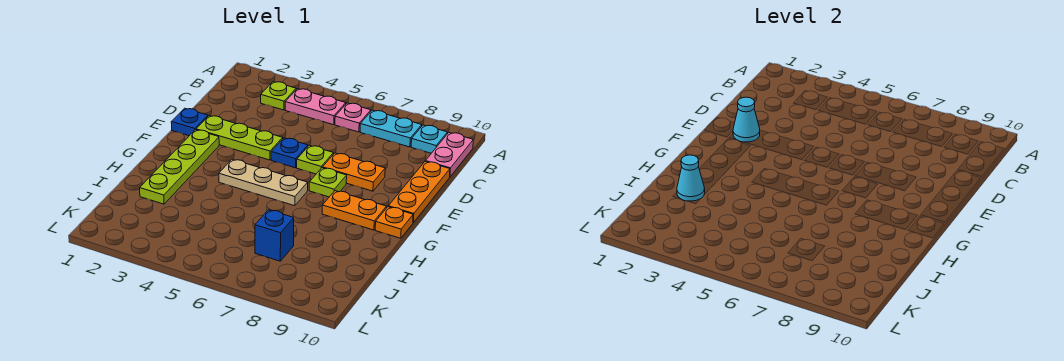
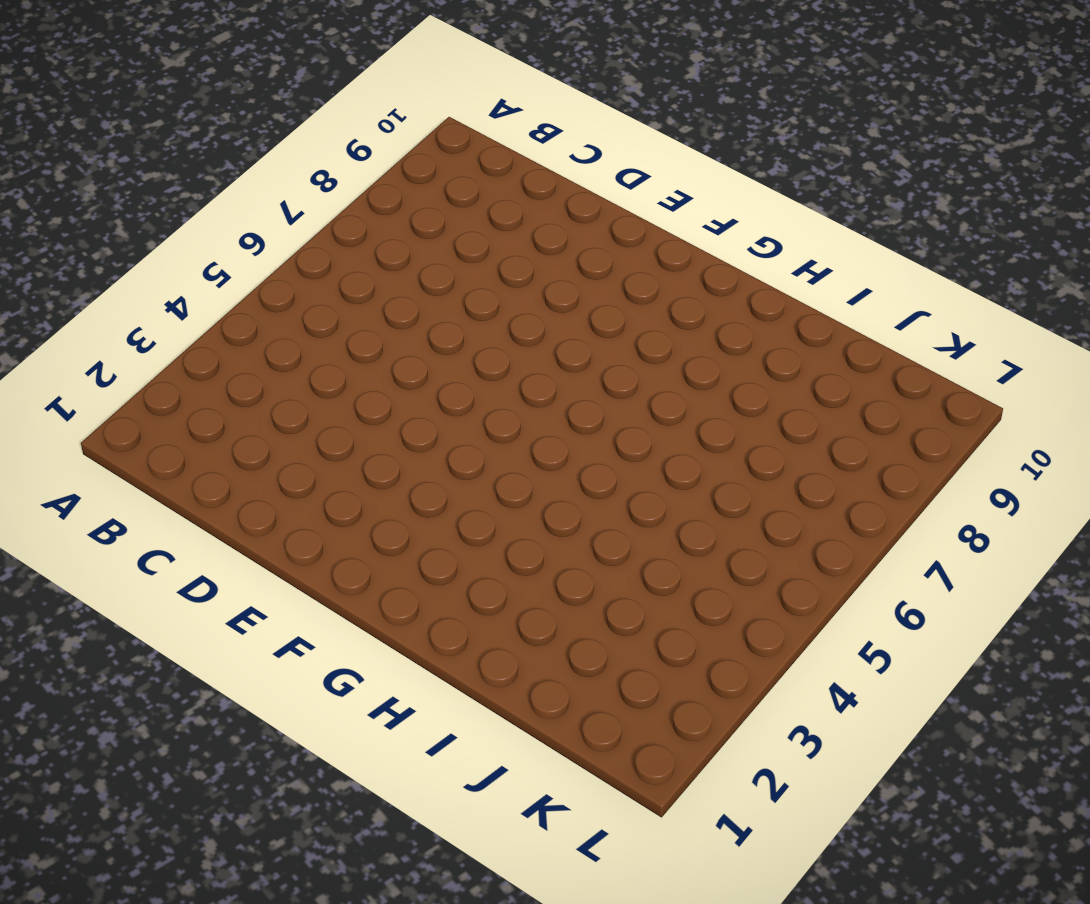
none -> lime plate B3 level 1
none -> pink plate B4:B5 level 1
none -> pink plate B6 level 1

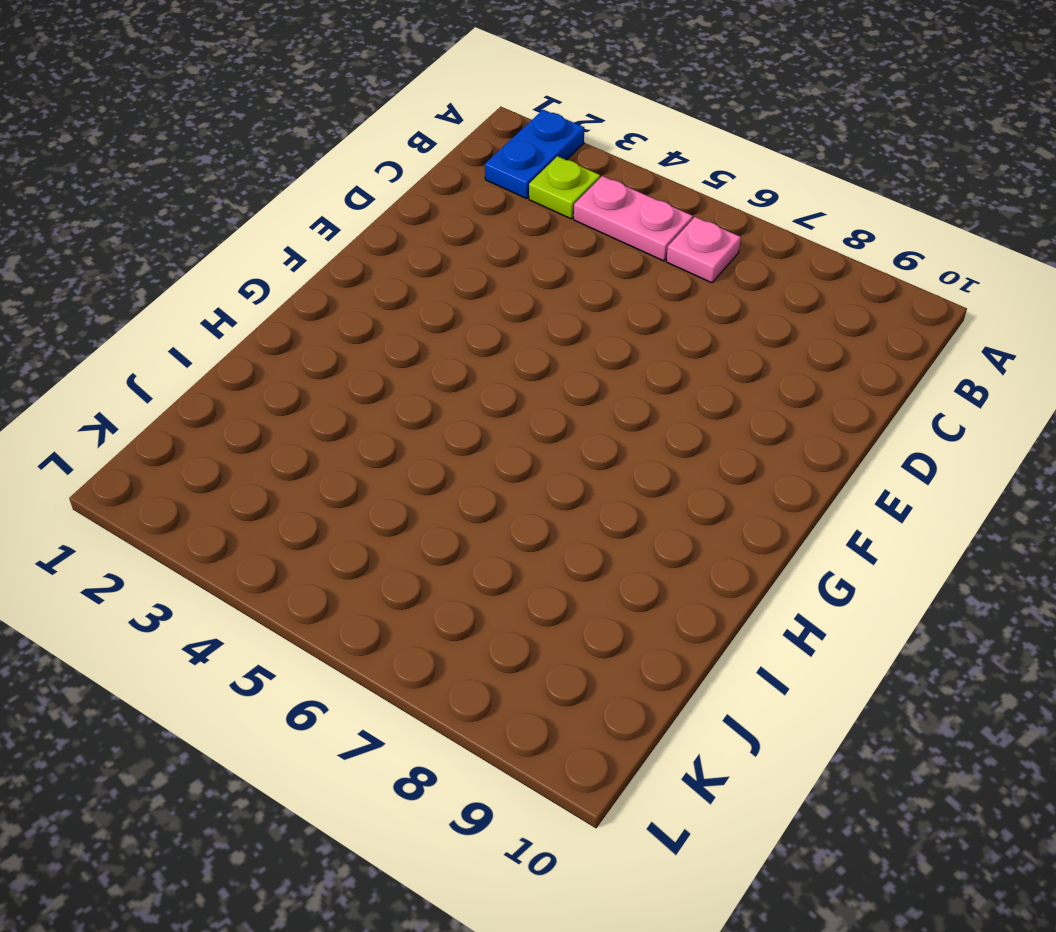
blue plate A2:B2 level 1 -> none
none -> cyan plate B7:B8 level 1
none -> cyan plate B9 level 1
none -> pink plate B10:C10 level 1

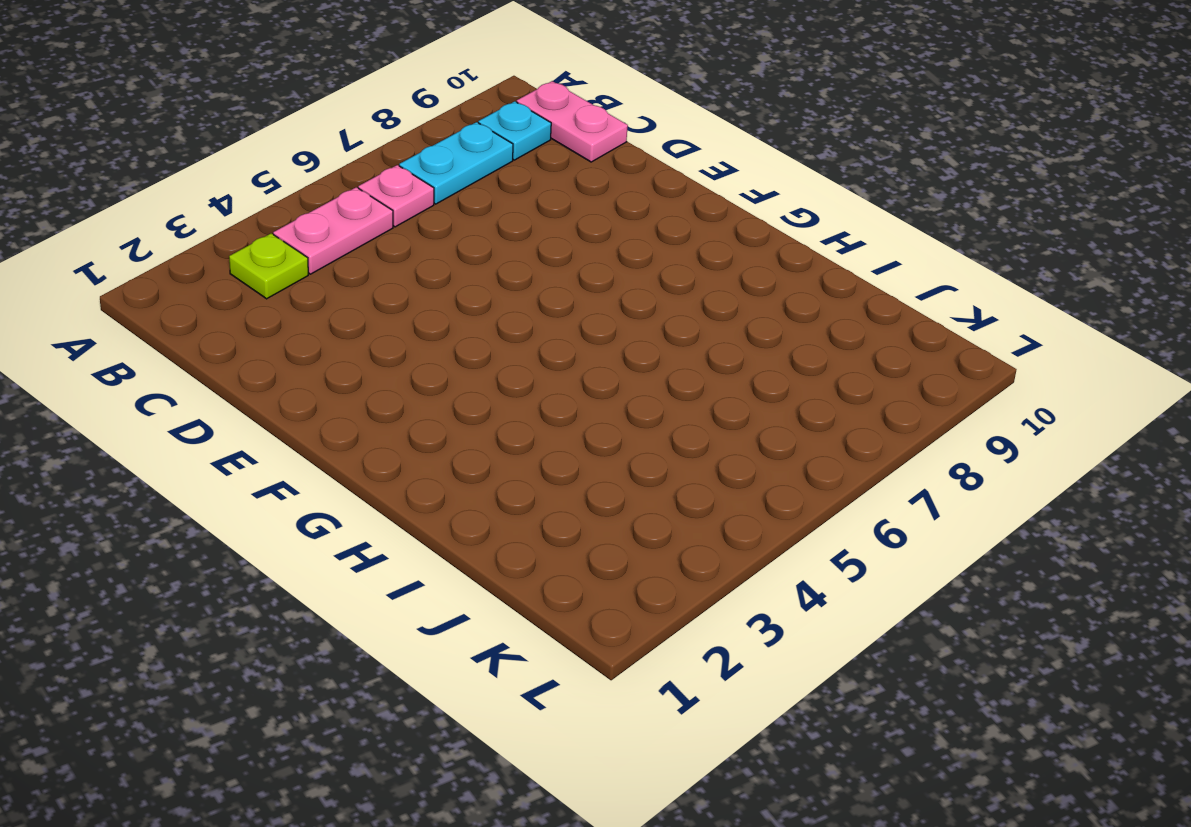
none -> orange plate D10:F10 level 1
none -> blue plate E1 level 1
none -> lime plate E2:E4 level 1

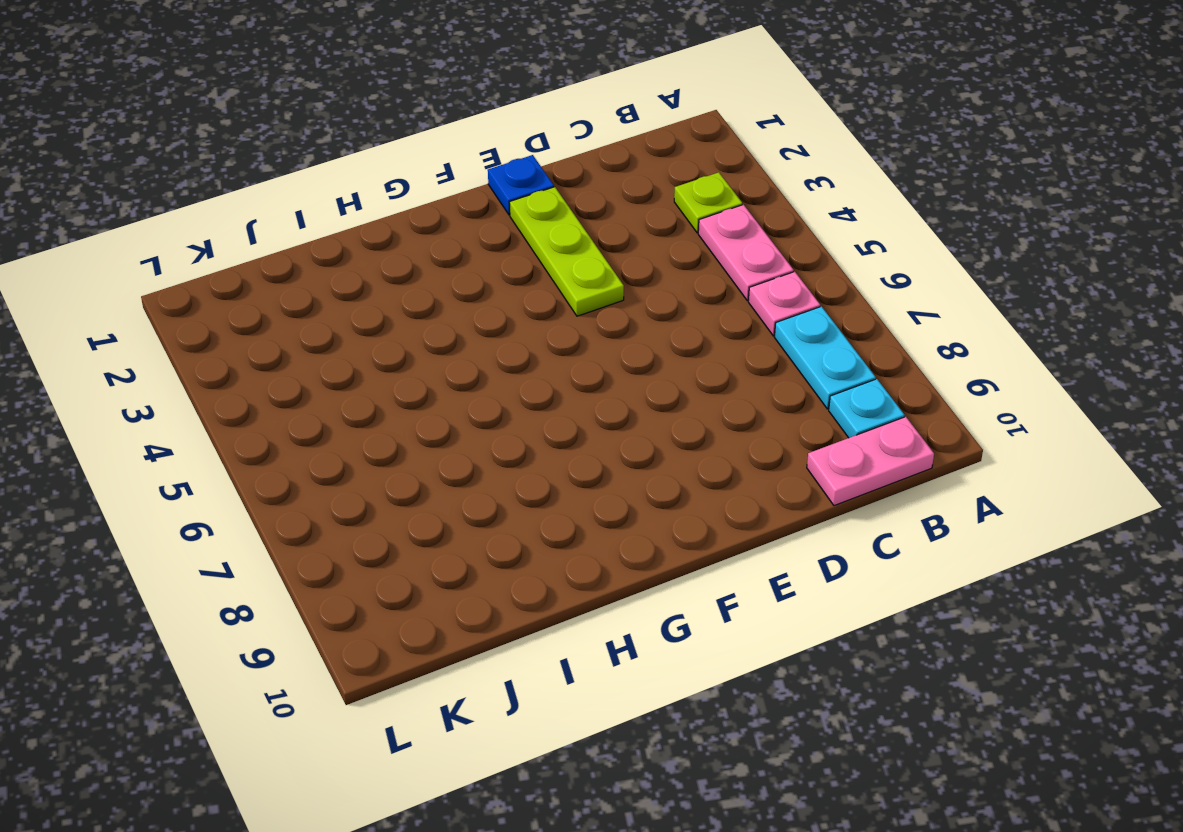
none -> orange plate D10:F10 level 1
none -> blue plate E5 level 1
none -> lime plate E6 level 1

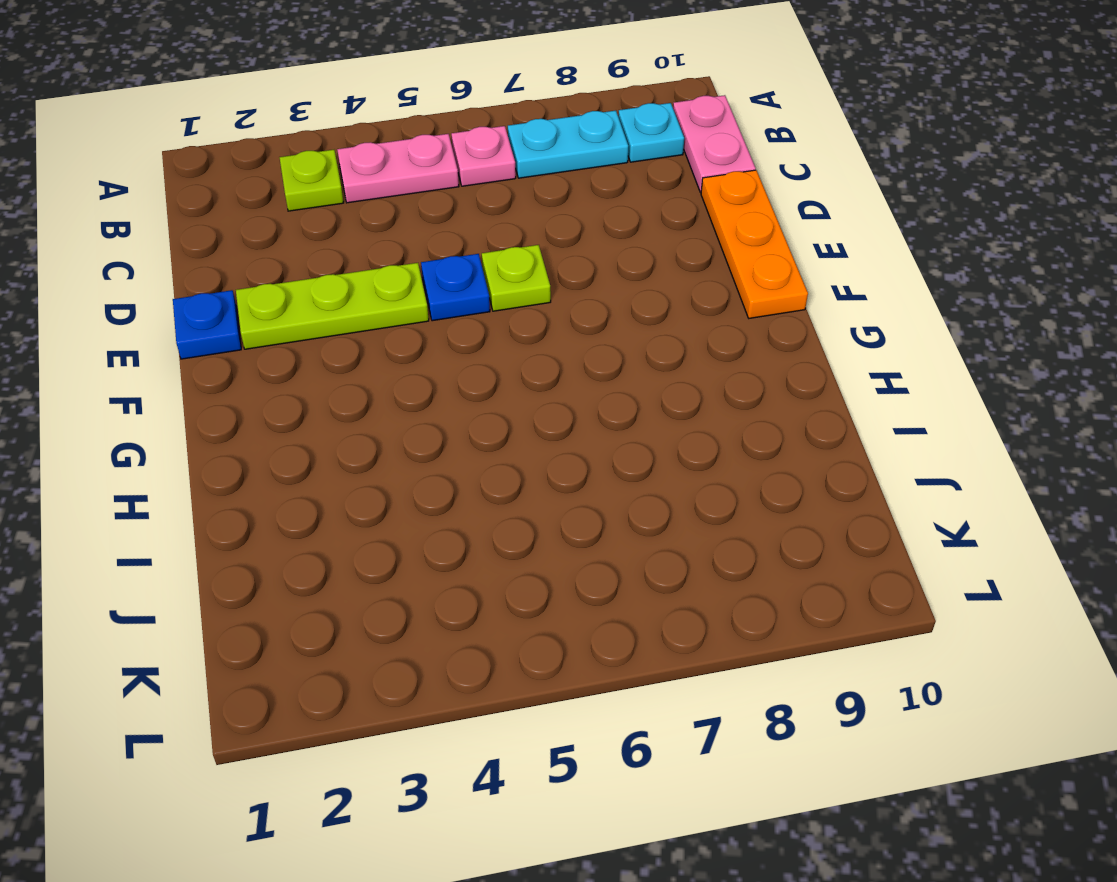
none -> orange plate E7:E8 level 1
none -> lime plate F2:I2 level 1
none -> lime plate F7 level 1

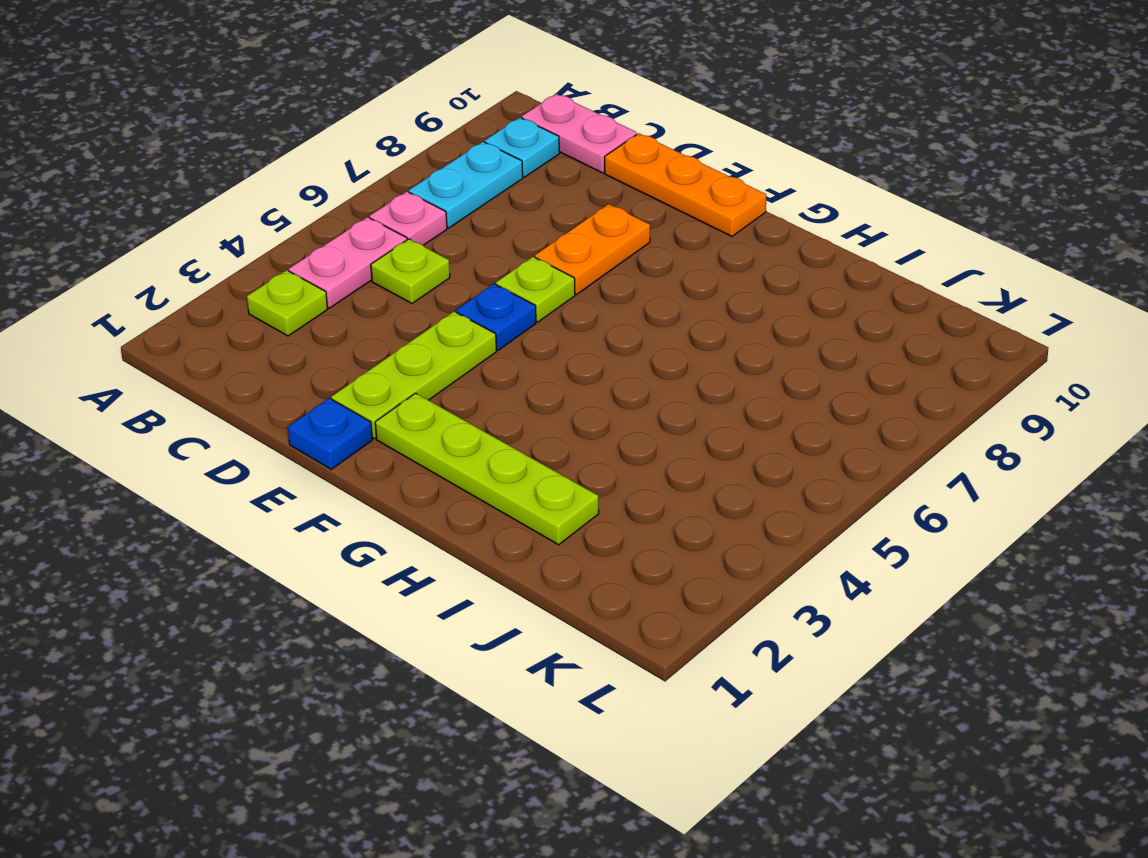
lime plate C5 level 1 -> lime plate F7 level 1
none -> tan plate G4:G6 level 1
none -> orange plate G8:G9 level 1
none -> orange plate G10 level 1

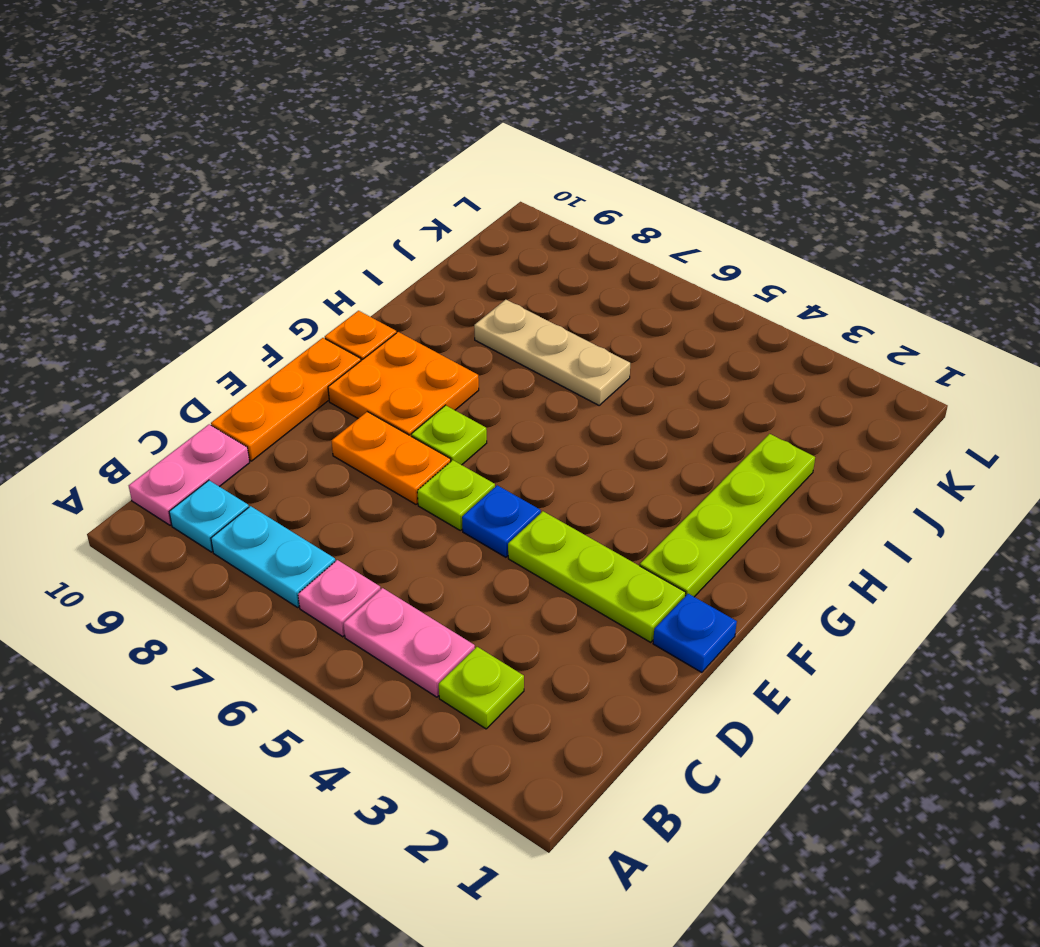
orange plate F8:G9 level 1 -> orange plate G8:G9 level 1
tan plate I6:I8 level 1 -> tan plate G4:G6 level 1
none -> blue brick J7 level 1
none -> cyan cone E2 level 2
none -> cyan cone I2 level 2

